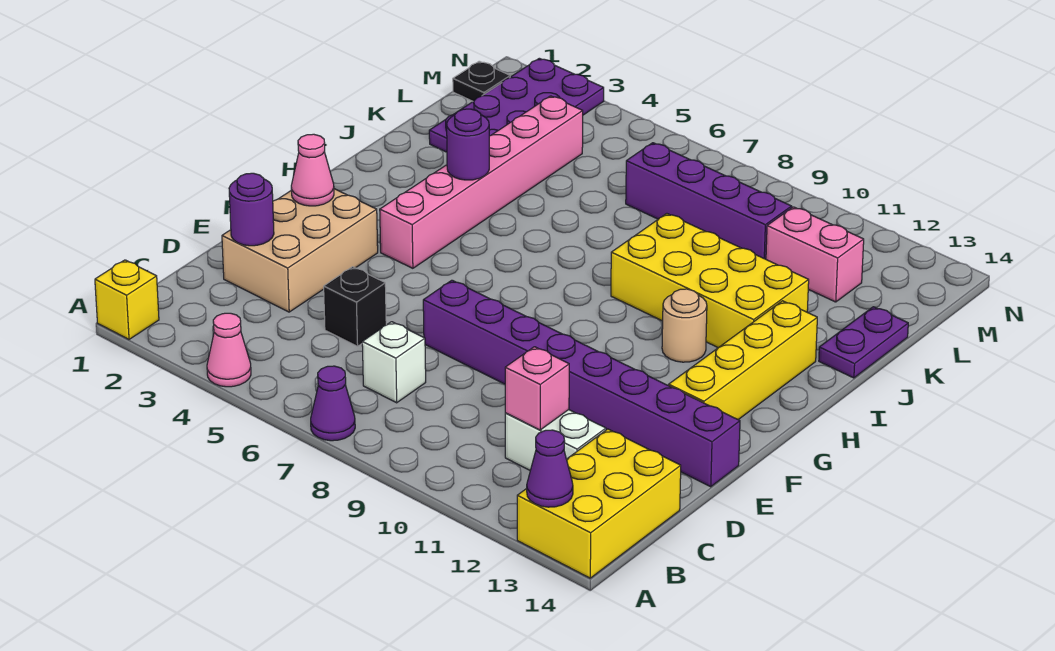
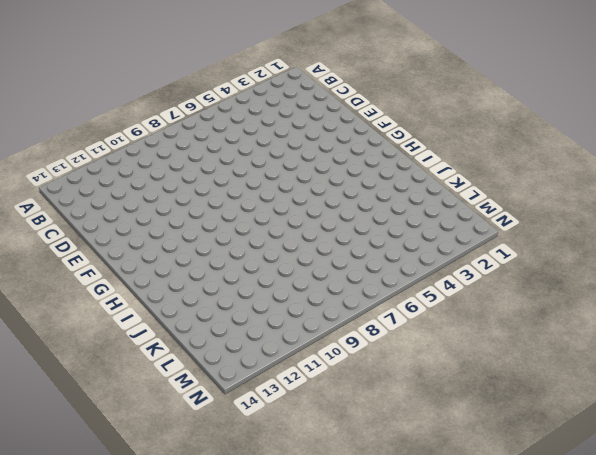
none -> yellow brick A1 level 1
none -> pink cone A4 level 1
none -> purple cone A7 level 1

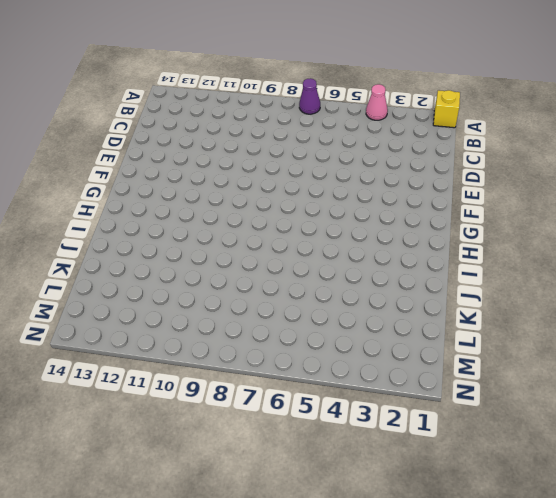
none -> yellow brick A13:C14 level 1
none -> white brick C7 level 1
none -> white brick C11:C12 level 1

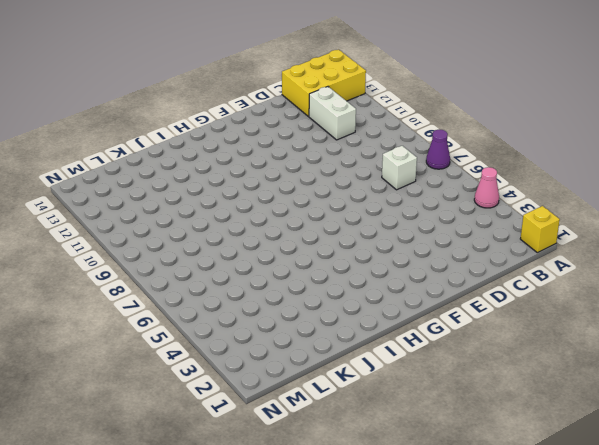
none -> tan brick D2:F3 level 1
none -> black brick D5 level 1
none -> purple brick E7:E14 level 1

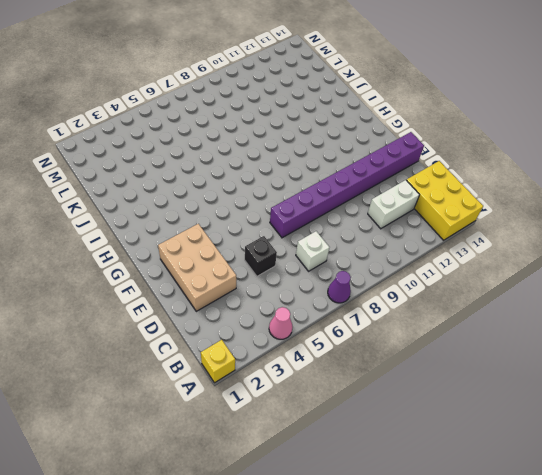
none -> yellow brick F13:I13 level 1
none -> pink brick G4:L4 level 1
none -> tan round brick H11 level 1

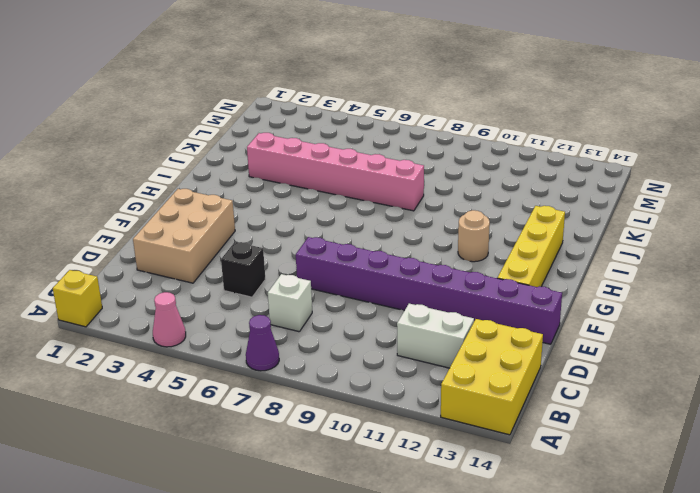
pink brick J3:J8 level 1 -> pink brick G4:L4 level 1
none -> yellow brick I9:J12 level 1
none -> purple plate J14:K14 level 1
none -> purple plate K2:N3 level 1

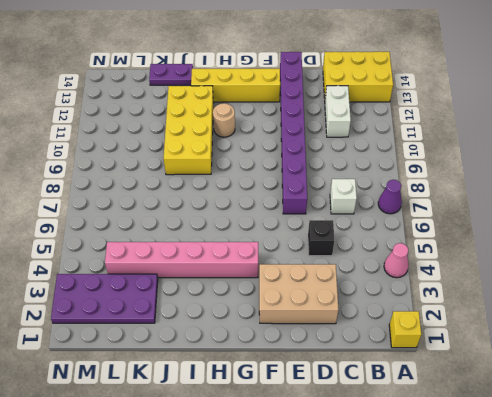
none -> purple brick L7:L10 level 1
none -> pink brick L11:L12 level 1
none -> black plate M1 level 1

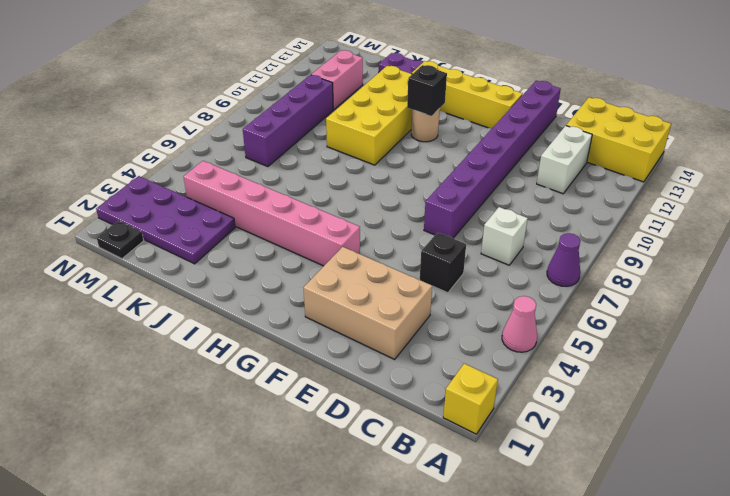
black brick H11 level 2 -> none
none -> purple cone A13 level 2
none -> pink brick C11 level 2
none -> purple round brick D2 level 2

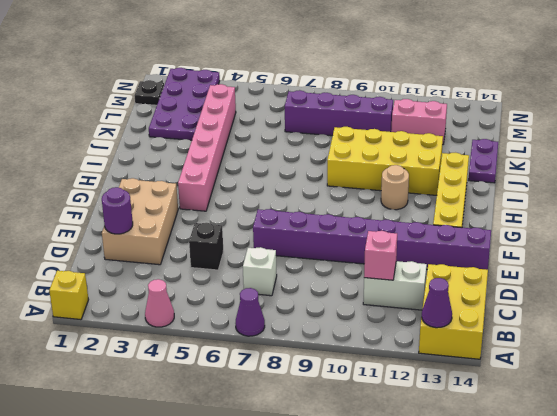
none -> pink cone F2 level 2
none -> purple round brick I4 level 2

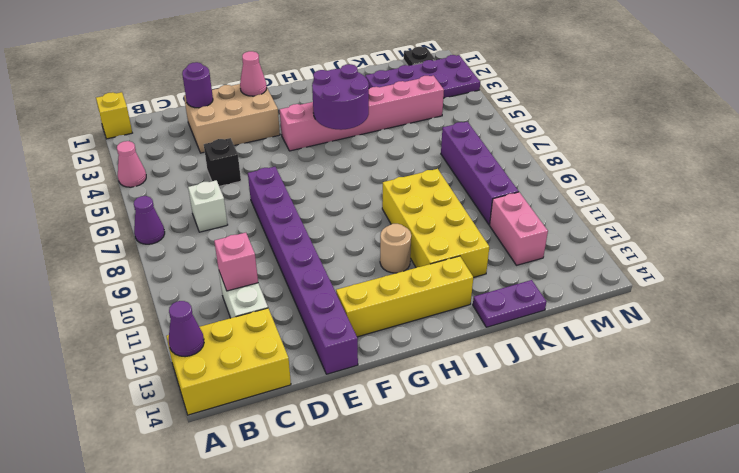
purple round brick H4:I5 level 2 -> purple round brick I4 level 2

